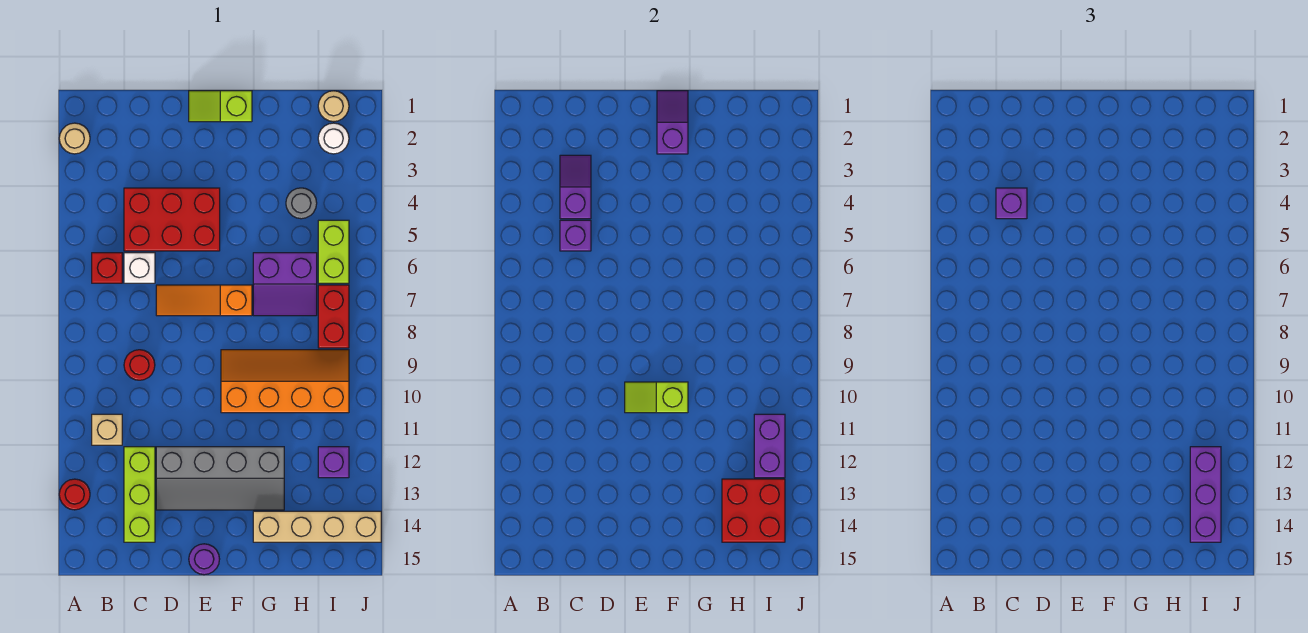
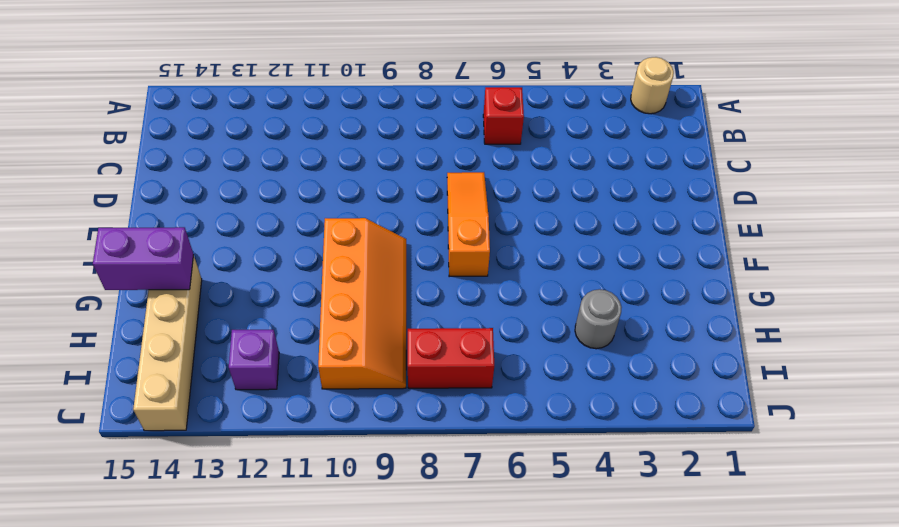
purple brick G14:G15 level 2 -> purple brick I11:I12 level 2
none -> red round brick A13 level 1
none -> tan brick B11 level 1
none -> red brick C4:E5 level 1

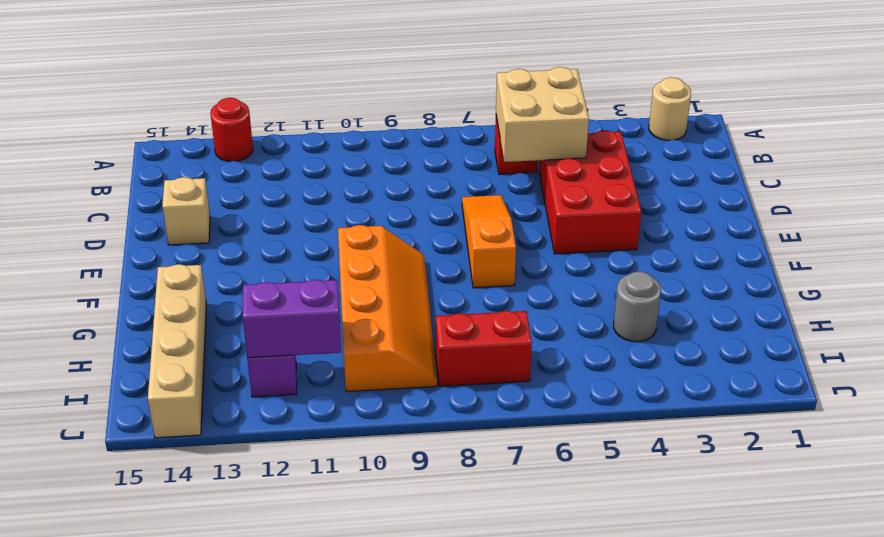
tan brick B5:C6 level 2 -> purple brick C5 level 2
tan brick D14 level 1 -> tan brick B11 level 1
none -> white brick C6 level 1
none -> red round brick C9 level 1
none -> lime brick C12:C14 level 1

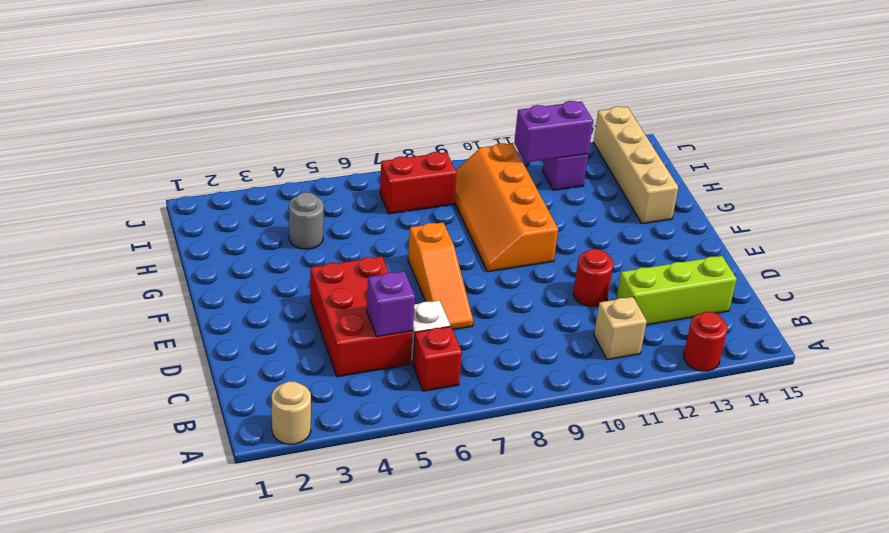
red round brick D11 level 1 -> red round brick C9 level 1
none -> grey slope D12:G13 level 1 top 12
none -> lime slope E1:F1 level 1 top F
none -> purple round brick E15 level 1

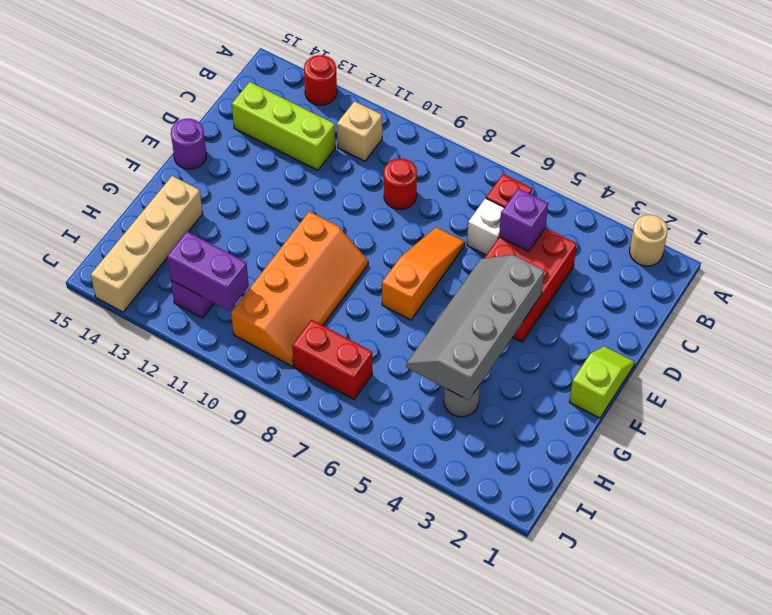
grey slope E4:H5 level 2 top 4 -> grey slope D12:G13 level 1 top 12
none -> purple slope G6:H7 level 1 top 6
none -> tan round brick I1 level 1
none -> white round brick I2 level 1

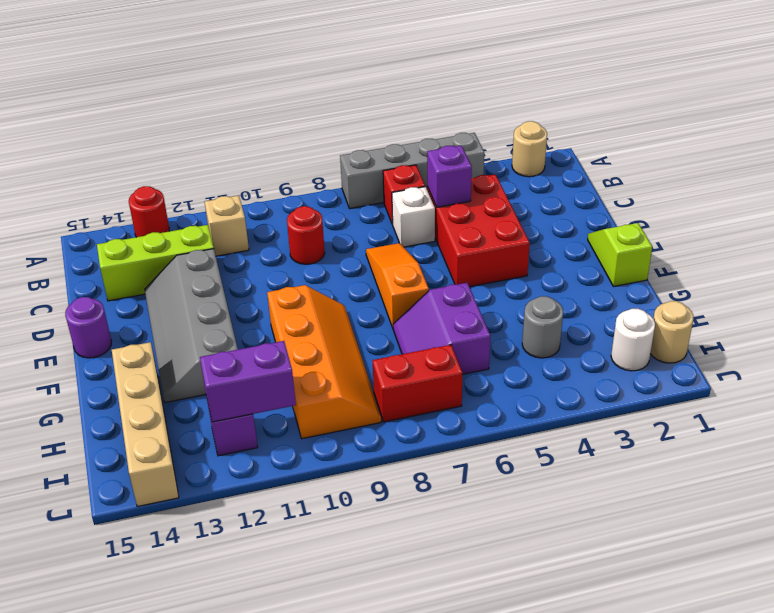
grey brick A4:A7 level 1 -> none
none -> lime brick I5:I6 level 1
none -> purple slope C3:C4 level 2 top 4
none -> lime slope E10:F10 level 2 top F

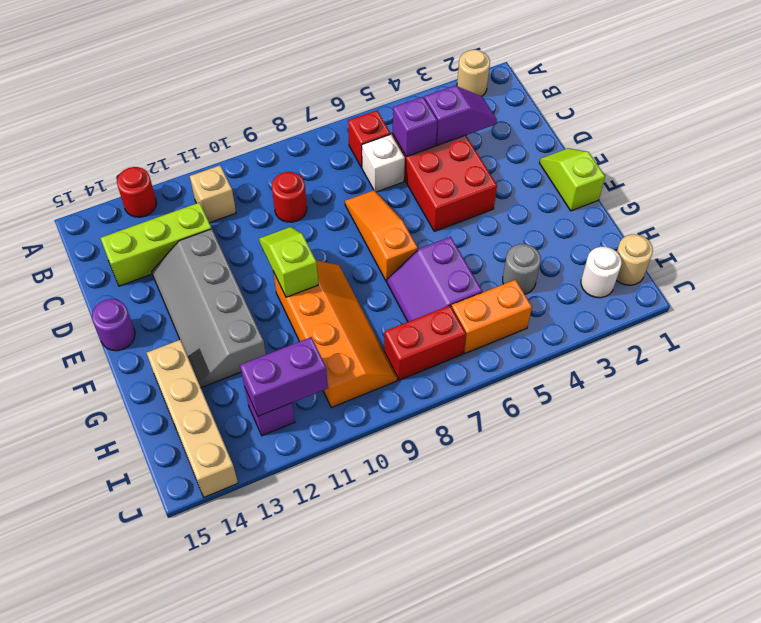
orange brick I5:I6 level 1 -> lime brick I5:I6 level 1
none -> purple slope F1:F2 level 2 top 2
none -> red brick H13:I14 level 2
none -> purple brick C4 level 3

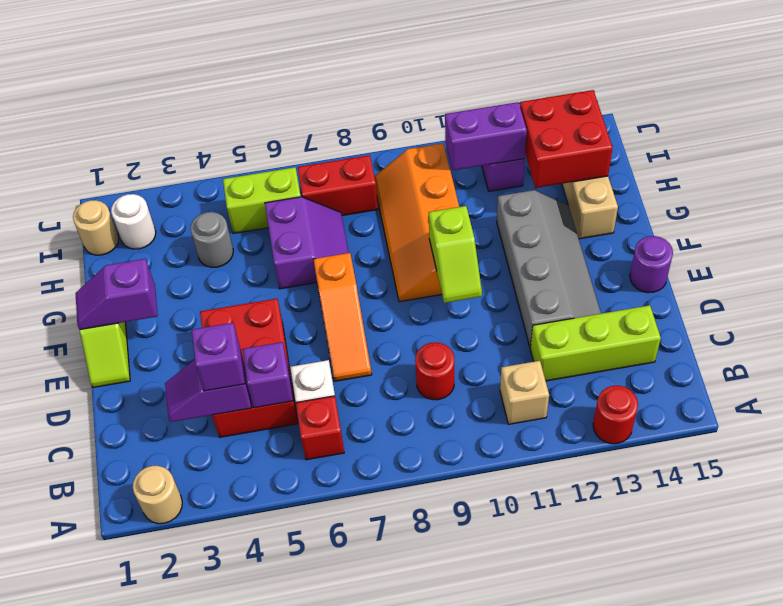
none -> purple brick I12:I14 level 3

